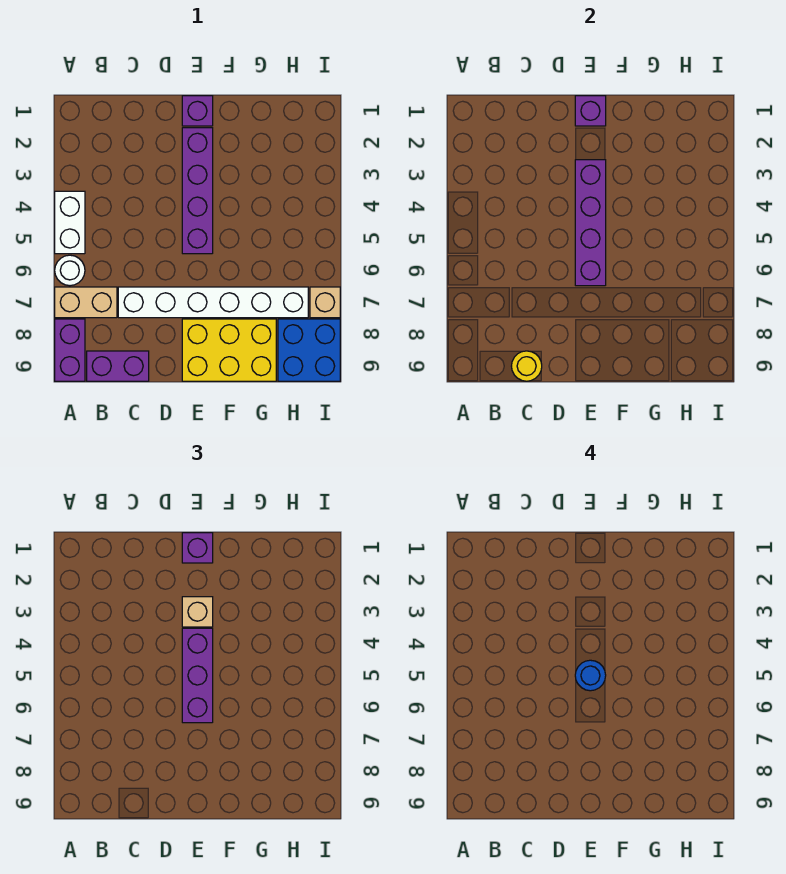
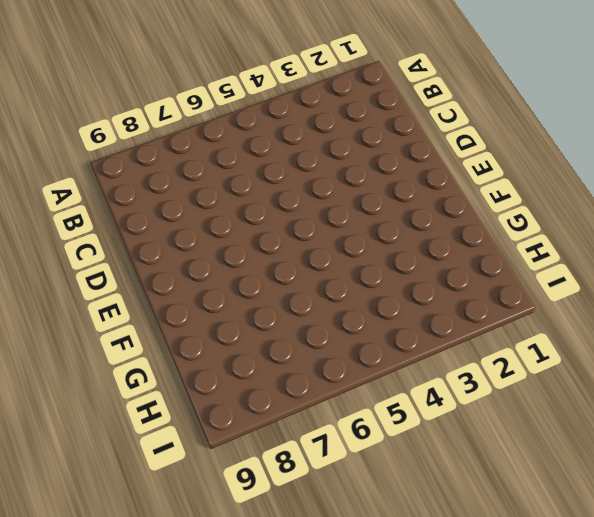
none -> white brick A4:A5 level 1
none -> white round brick A6 level 1
none -> tan brick A7:B7 level 1

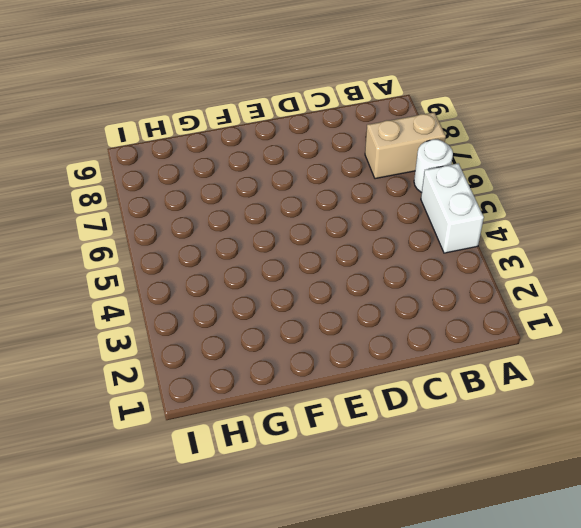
none -> purple brick A8:A9 level 1
none -> purple brick B9:C9 level 1
none -> white brick C7:H7 level 1

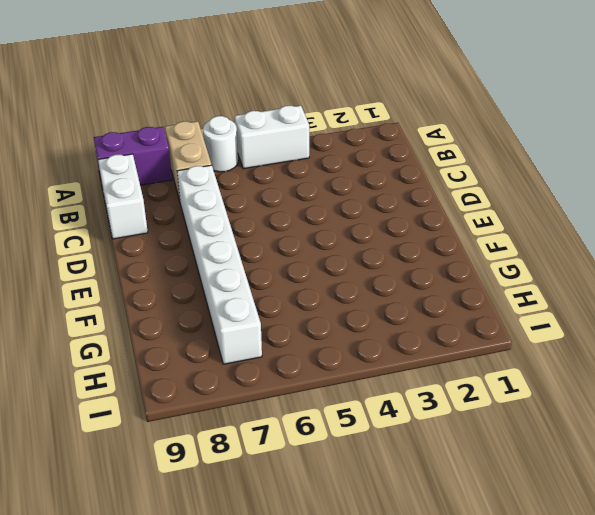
white brick B9:C9 level 1 -> purple brick B9:C9 level 1
none -> purple brick E1 level 1
none -> purple brick E2:E5 level 1
none -> yellow brick E8:G9 level 1

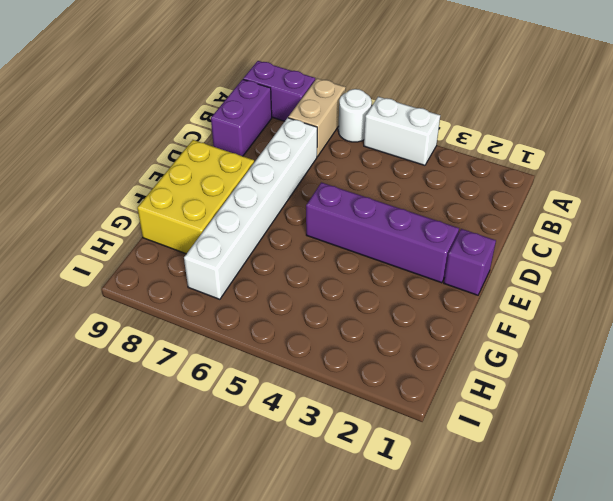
none -> blue brick H8:I9 level 1
none -> tan brick I7 level 1
none -> yellow round brick C9 level 2

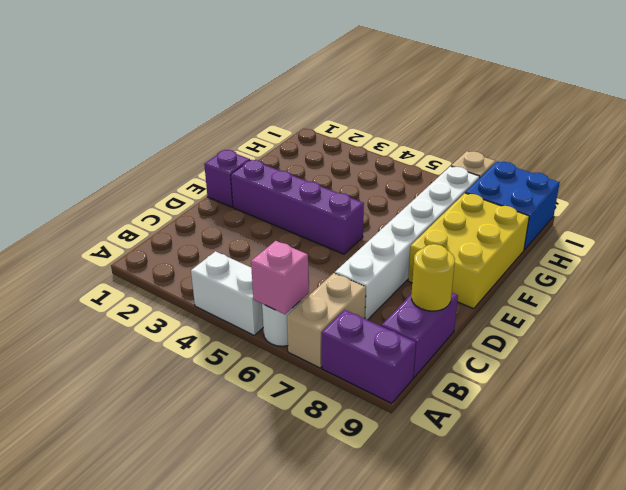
pink brick A6 level 2 -> none
none -> purple brick E1 level 2
none -> purple brick E3:E6 level 2
none -> purple brick E1 level 3

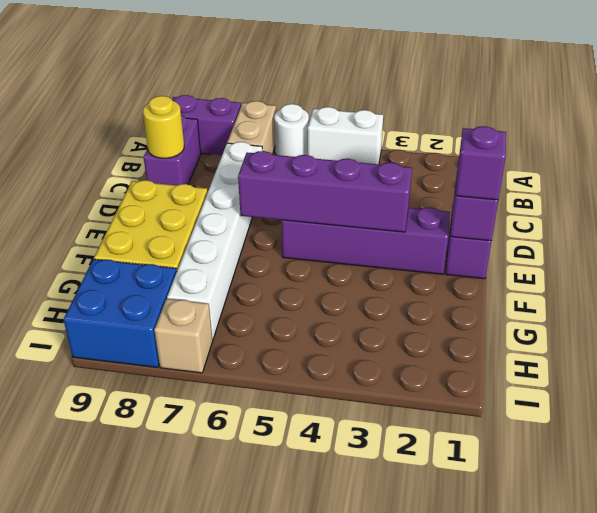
none -> tan brick E3 level 3
none -> purple brick E4:E6 level 3
none -> blue round brick E5 level 4

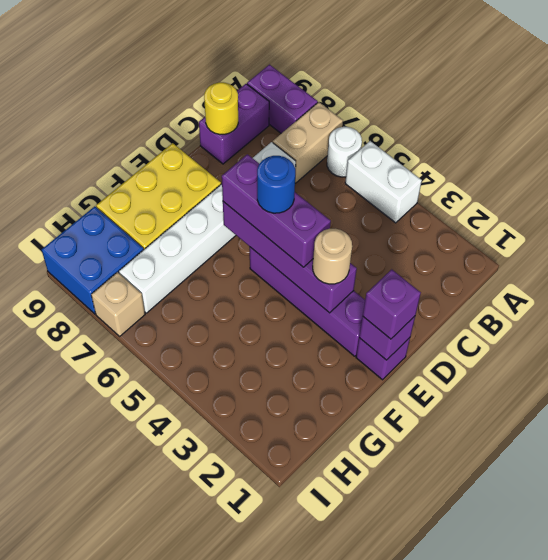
tan round brick E3 level 3 -> tan brick E3 level 3

